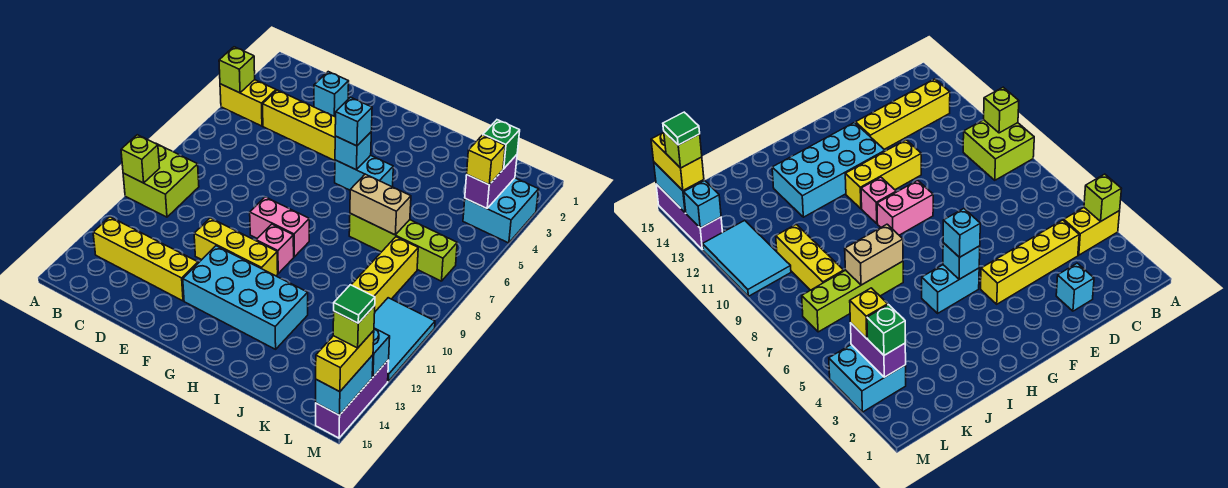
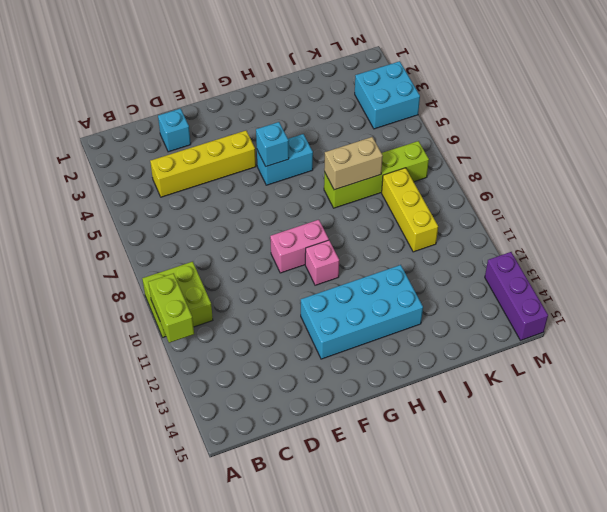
lime brick A10:A11 level 2 -> lime brick A10 level 2
none -> yellow brick A4:B4 level 1
none -> yellow brick B13:E13 level 1
none -> yellow brick E11:G11 level 1

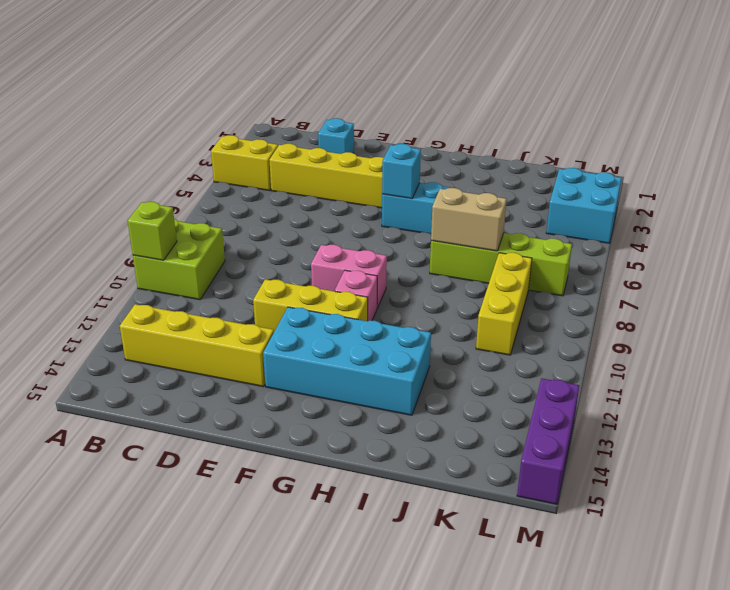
none -> cyan tile L10:M12 level 1
none -> lime brick A4 level 2
none -> purple brick L3:L4 level 2

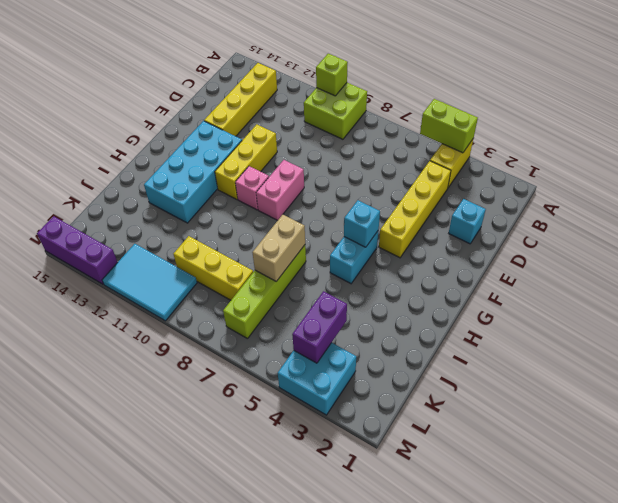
lime brick A4:A5 level 2 -> lime brick A4 level 2
purple brick K4:L4 level 2 -> purple brick L3:L4 level 2
none -> cyan brick M13 level 2
none -> cyan brick M14:M15 level 2
none -> cyan brick G5 level 3

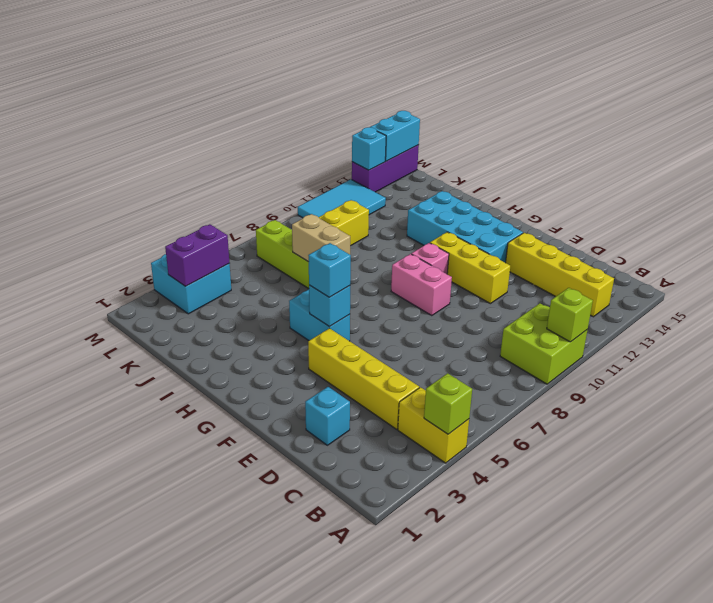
none -> green brick L3 level 3
none -> yellow brick L4 level 3
none -> yellow brick M14:M15 level 3

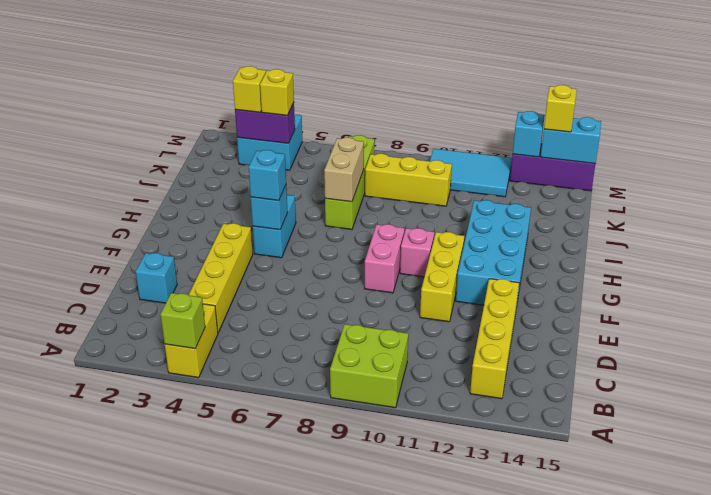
yellow brick L3 level 3 -> green brick L3 level 3
yellow brick M14 level 3 -> yellow brick M14:M15 level 3
none -> lime brick A10 level 2
none -> lime brick M14 level 4
none -> green tile M14 level 5

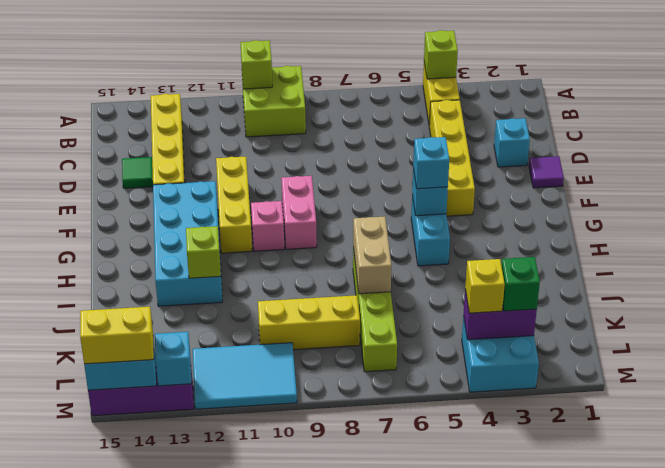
green tile D14 level 1 -> green tile M14 level 5
purple tile E1 level 1 -> none
lime brick I12 level 2 -> lime brick M14 level 4

